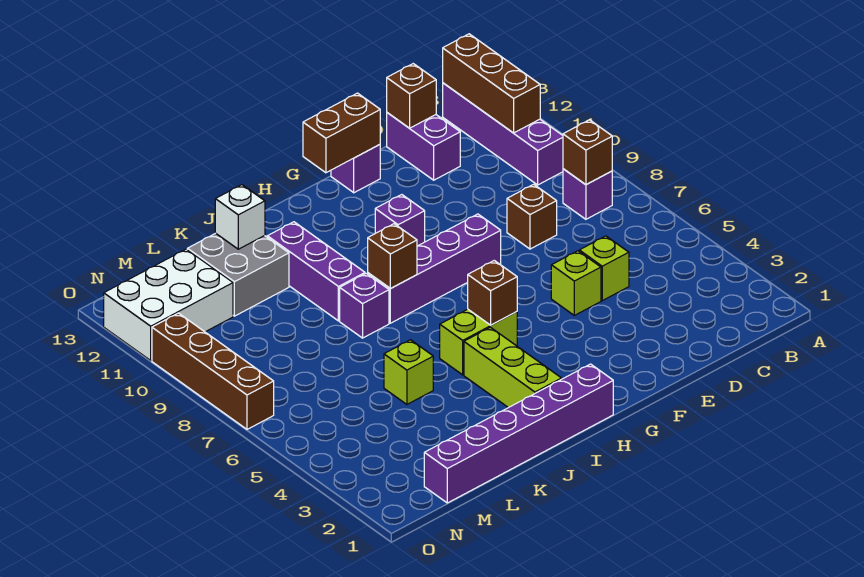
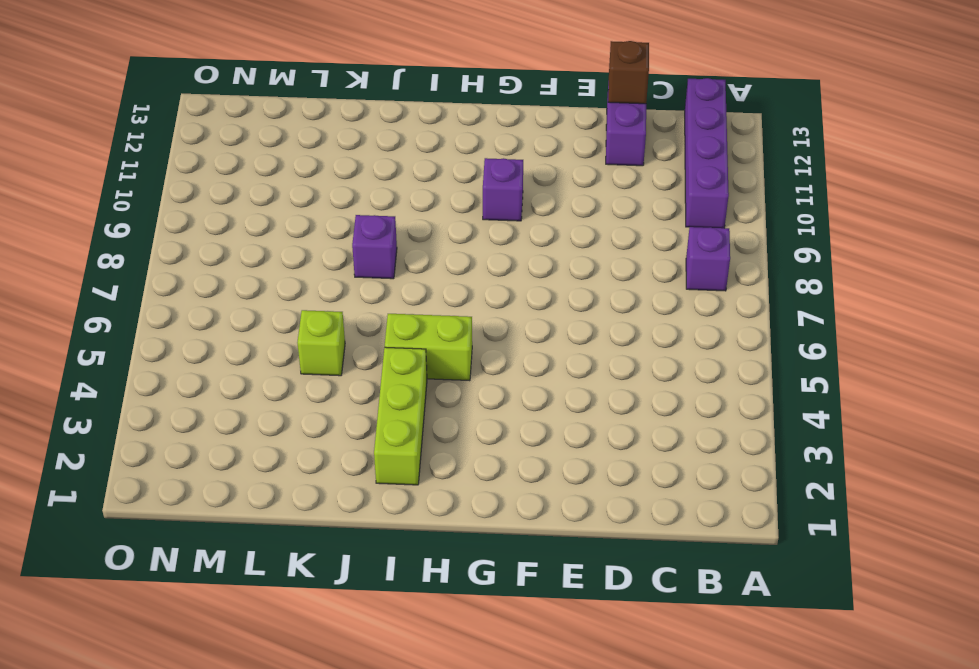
none -> lime brick D5 level 1
none -> brown brick D8 level 1
none -> lime brick E5 level 1

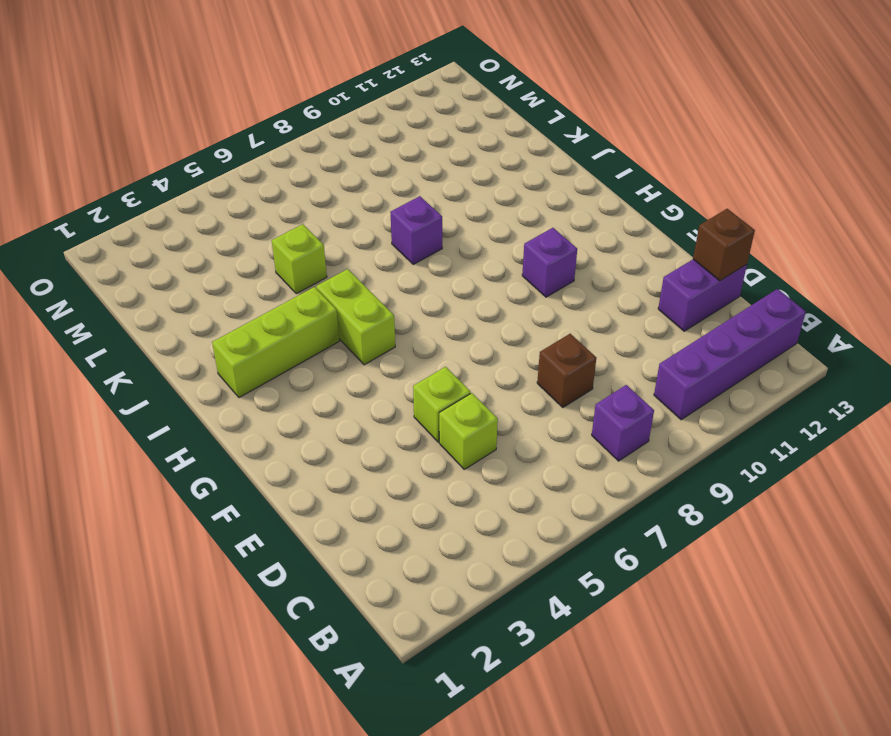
none -> purple brick F8:I8 level 1
none -> purple brick F13 level 1
none -> purple brick H1:M1 level 1

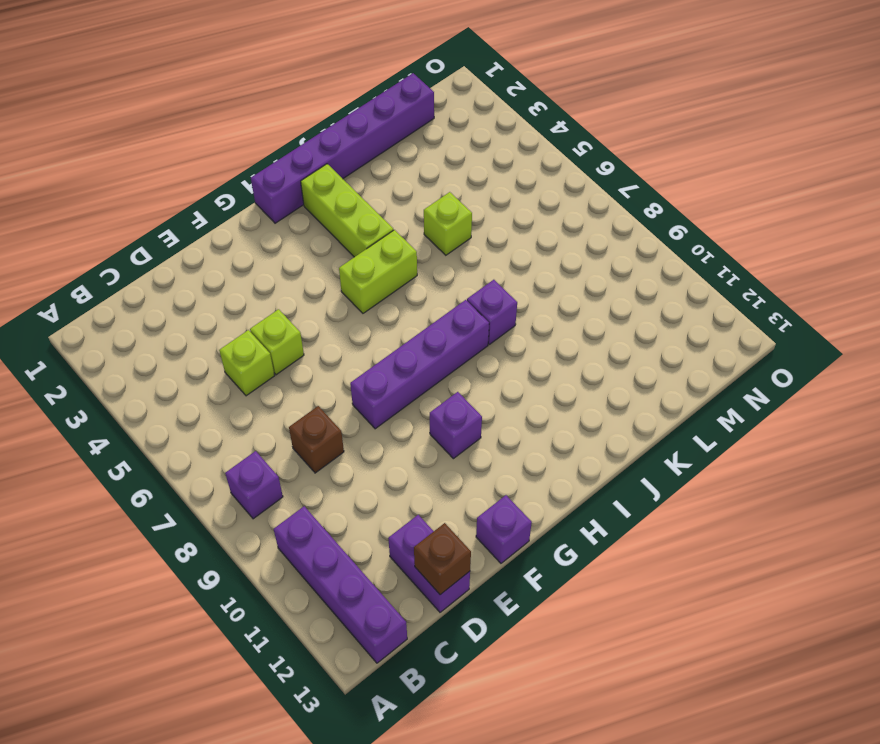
none -> purple brick J9:J11 level 1
none -> grey brick K11:L12 level 1
none -> white brick M11:O12 level 1

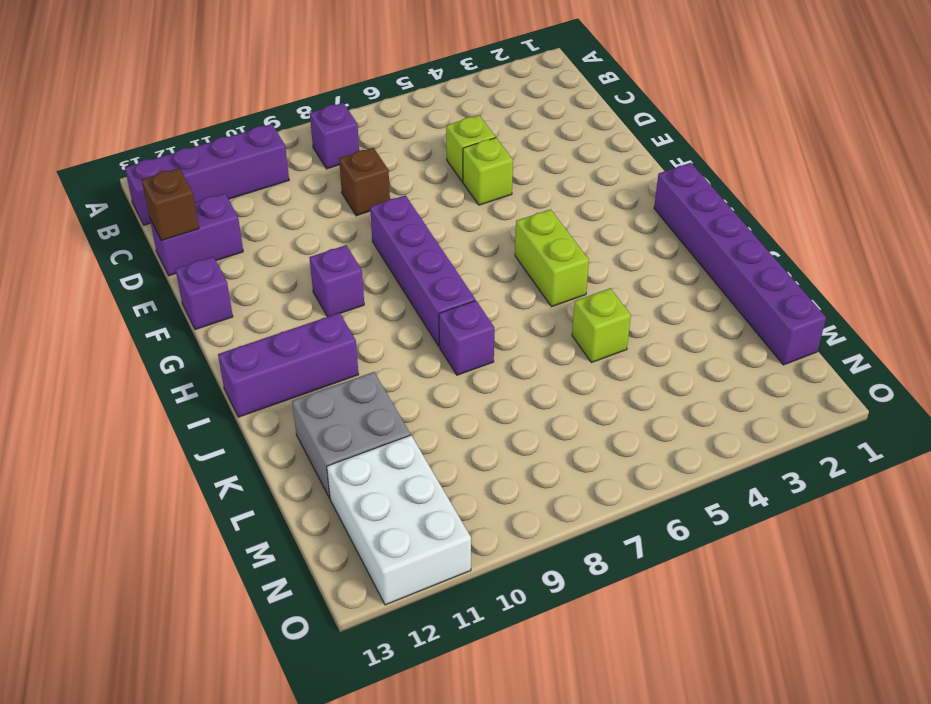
purple brick I11:I13 level 1 -> purple brick J9:J11 level 1
none -> lime brick I2:I4 level 1
none -> brown brick O7:O10 level 1
none -> brown brick B8 level 2

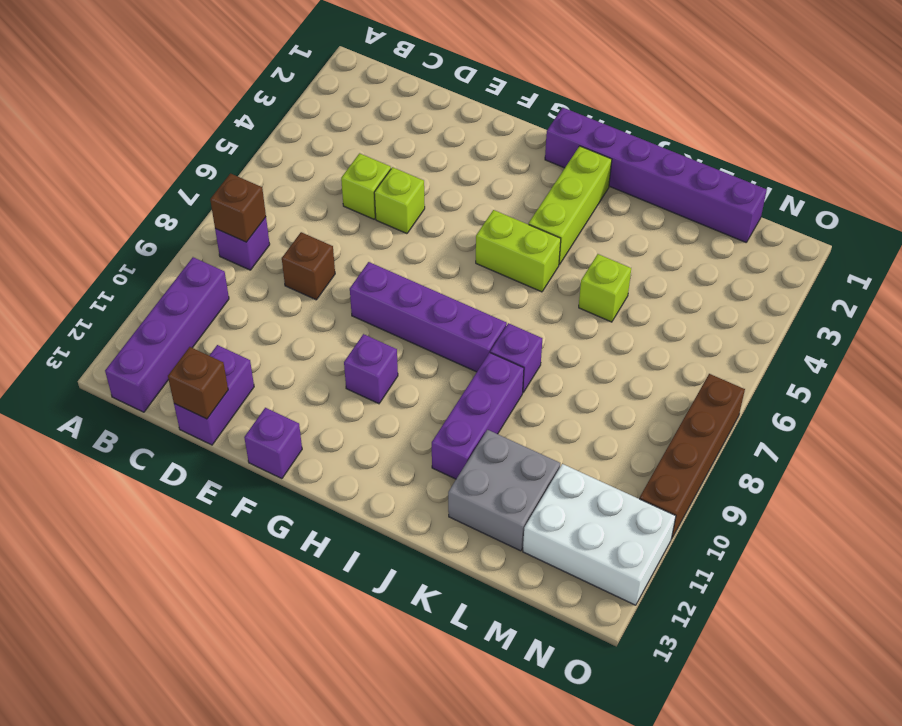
none -> brown brick B11:B13 level 2
none -> brown brick F13:G13 level 2
none -> brown brick H5 level 2

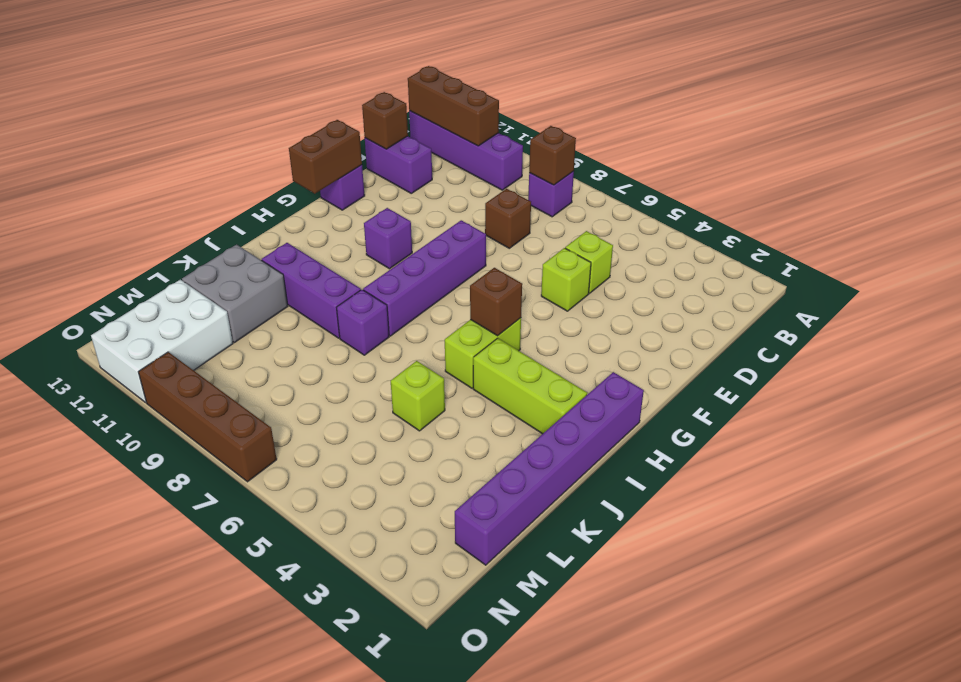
none -> brown brick I8 level 2
none -> white brick K12 level 2

